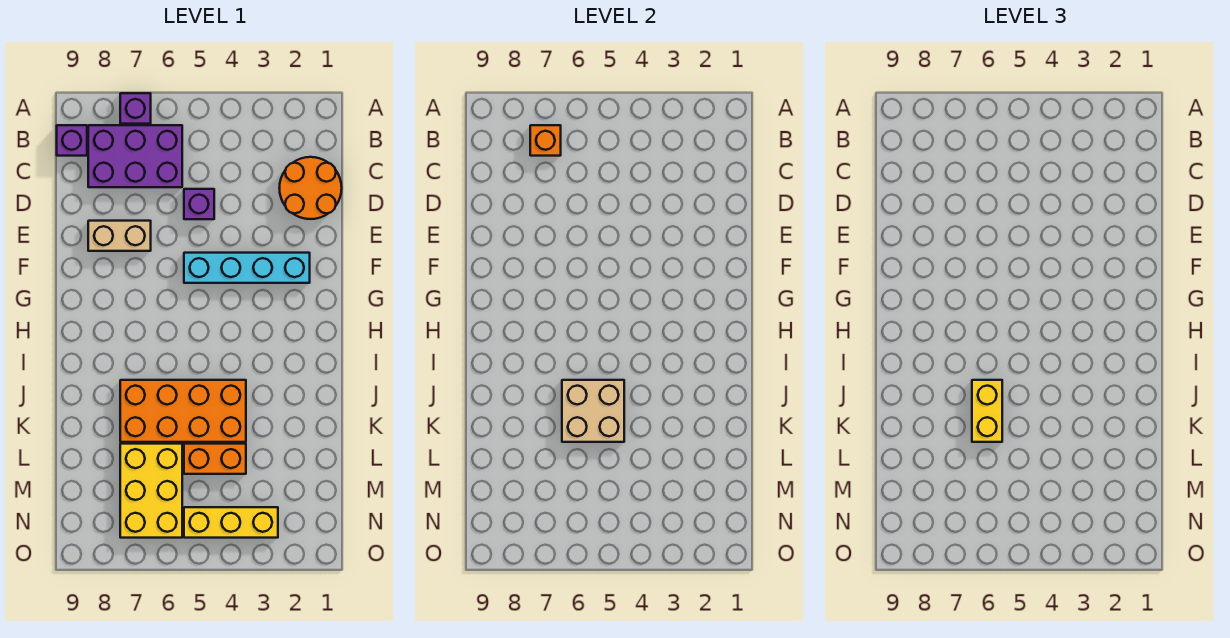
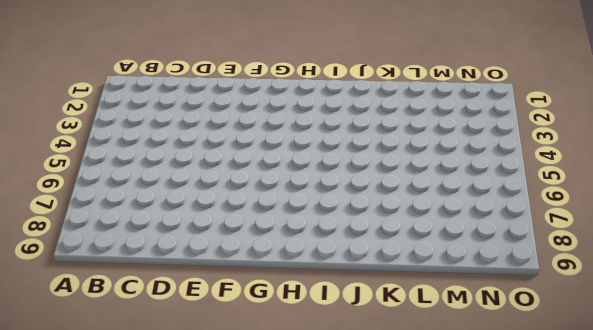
none -> purple brick A7 level 1
none -> purple brick B6:C8 level 1
none -> purple brick B9 level 1

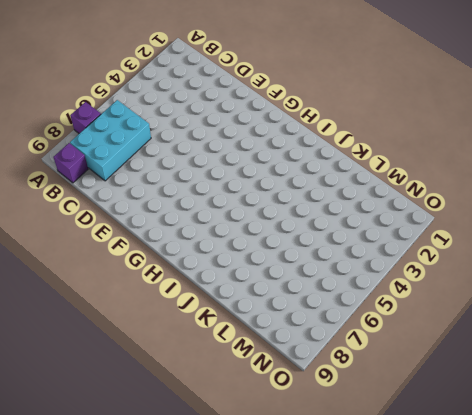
cyan brick B6:C8 level 1 -> purple brick B6:C8 level 1
none -> orange round brick C1:D2 level 1
none -> purple brick D5 level 1
none -> tan brick E7:E8 level 1

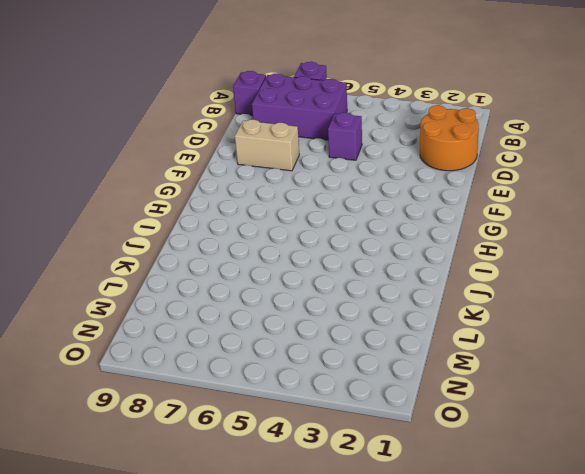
none -> cyan brick F2:F5 level 1
none -> orange brick J4:K7 level 1
none -> orange brick L4:L5 level 1

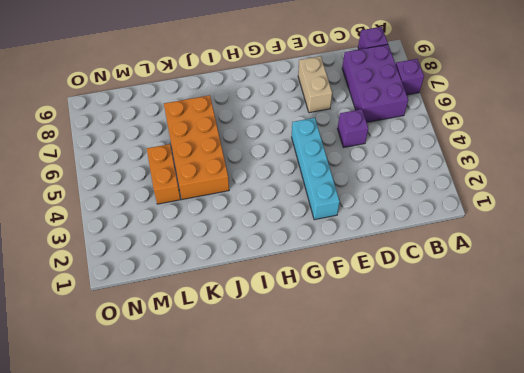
none -> orange round brick C1:D2 level 1
none -> yellow brick L6:N7 level 1
none -> yellow brick N3:N5 level 1

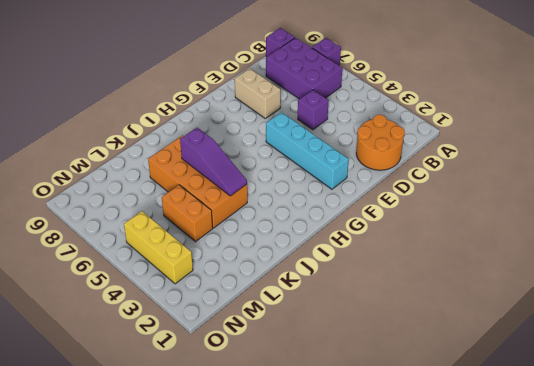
purple slope J4:J6 level 2 top 6 -> tan brick J5:K6 level 2
none -> yellow brick L6:N7 level 1
none -> orange brick B7 level 2
none -> yellow brick J6:K6 level 3

